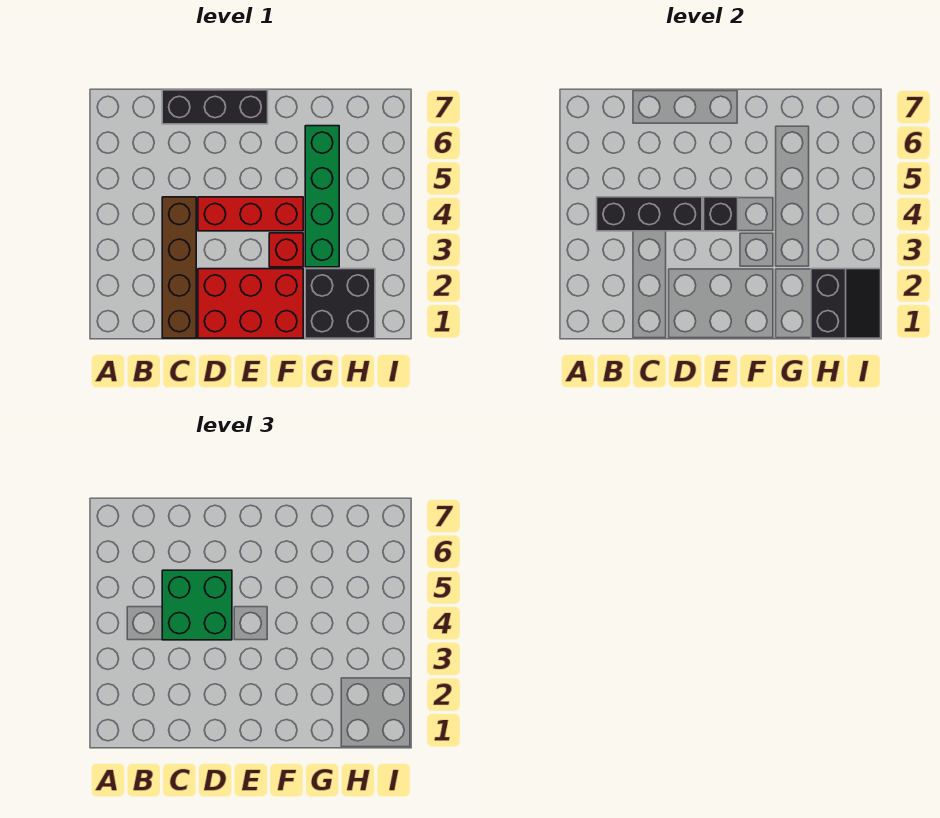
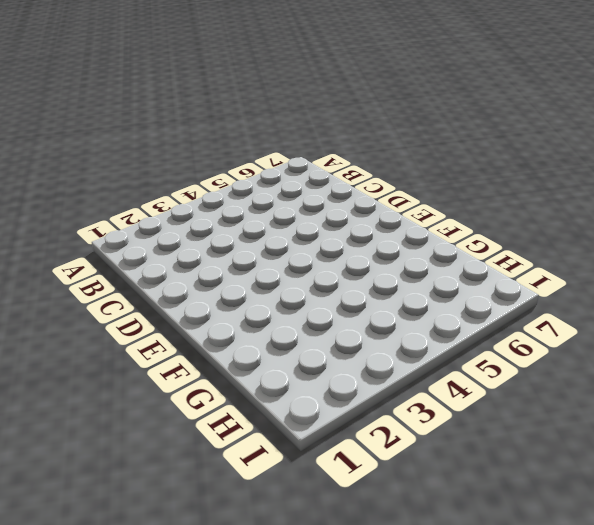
none -> brown brick C1:C4 level 1
none -> black brick C7:E7 level 1

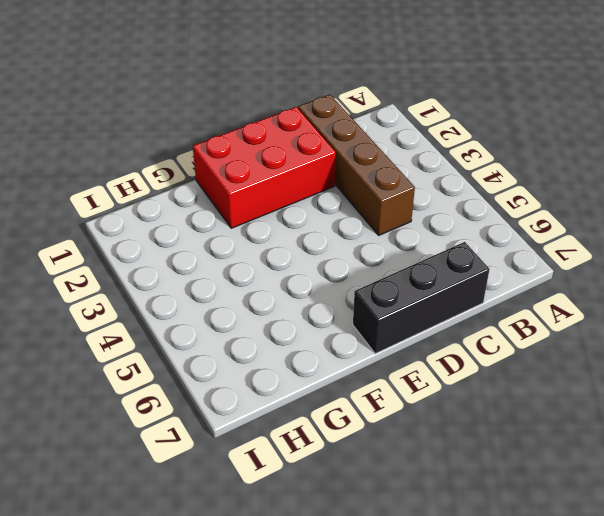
none -> red brick D4:F4 level 1
none -> red brick F3 level 1

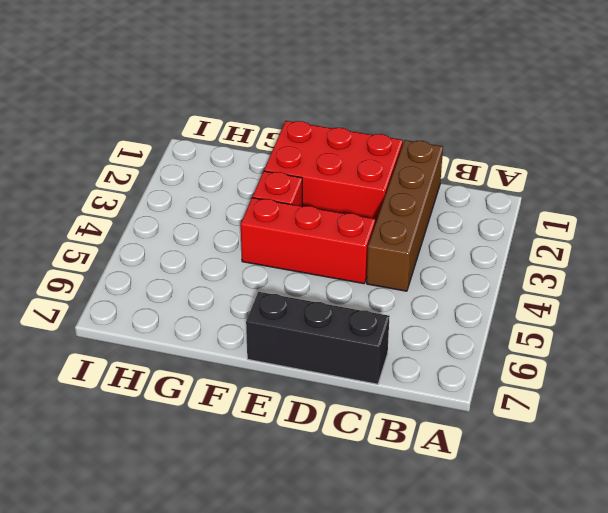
none -> black brick G1:H2 level 1
none -> green brick G3:G6 level 1

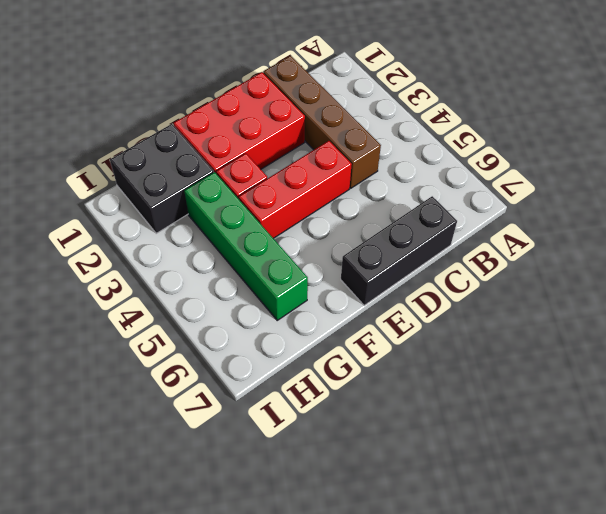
none -> black brick B4:D4 level 2
none -> black brick E4 level 2

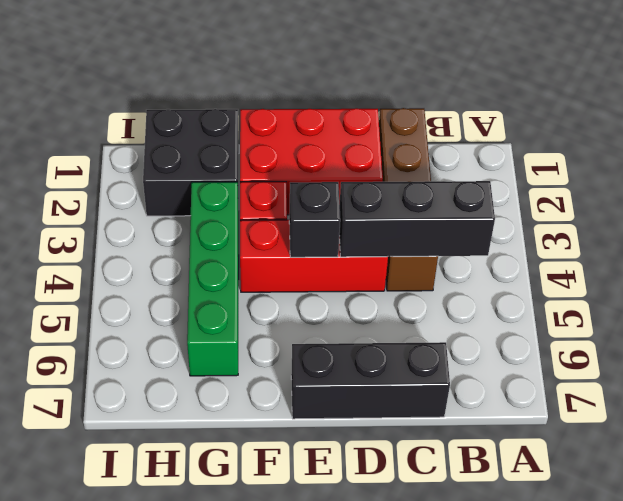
none -> black slope H1:I2 level 2 top H
none -> green brick C4:D5 level 3

